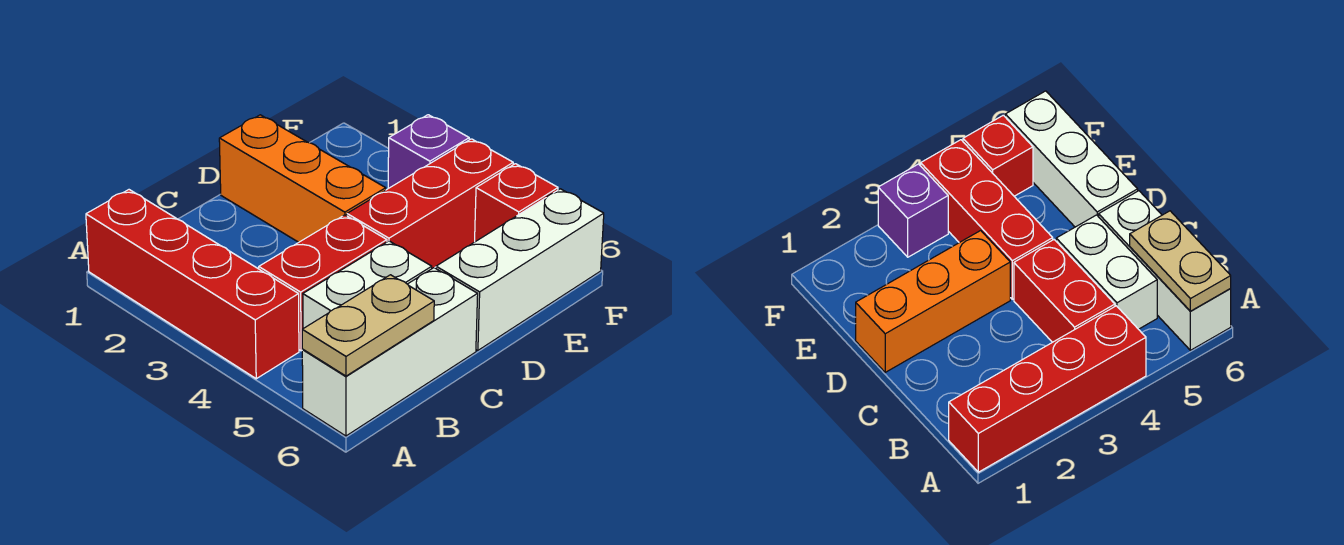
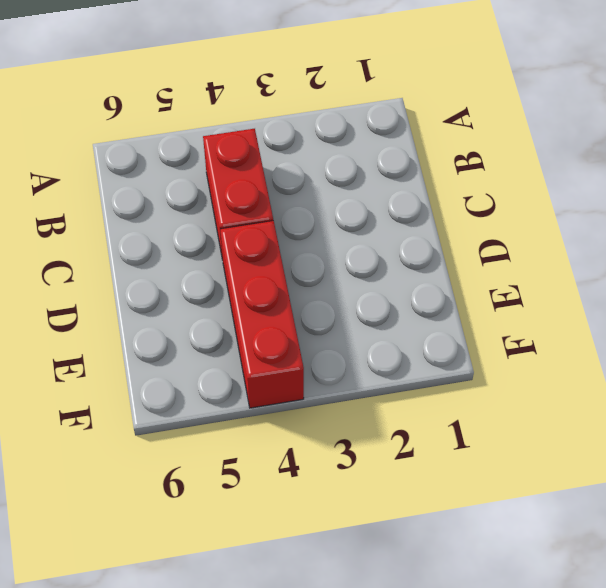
none -> red brick A1:A4 level 1
none -> white brick A6:C6 level 1

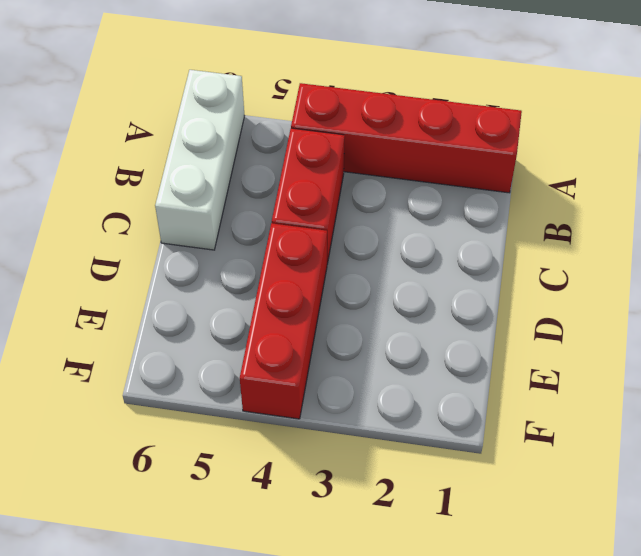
none -> white brick B5:C5 level 1
none -> orange brick D1:D3 level 1

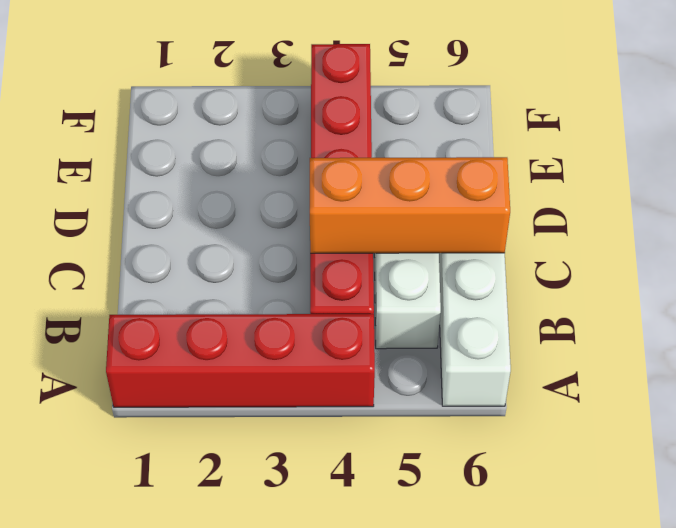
orange brick C4:C6 level 2 -> orange brick D1:D3 level 1
none -> white brick D6:F6 level 1
none -> purple brick F3 level 1

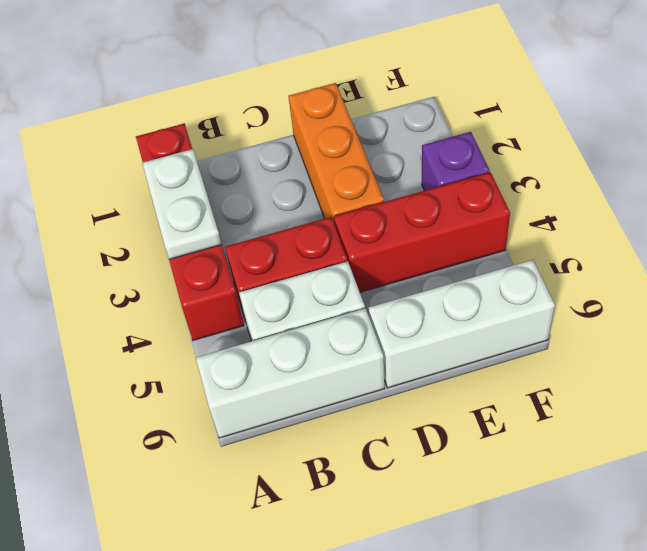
white plate A2:A3 level 2 -> none
none -> red brick F5 level 1
none -> tan plate A6:B6 level 2

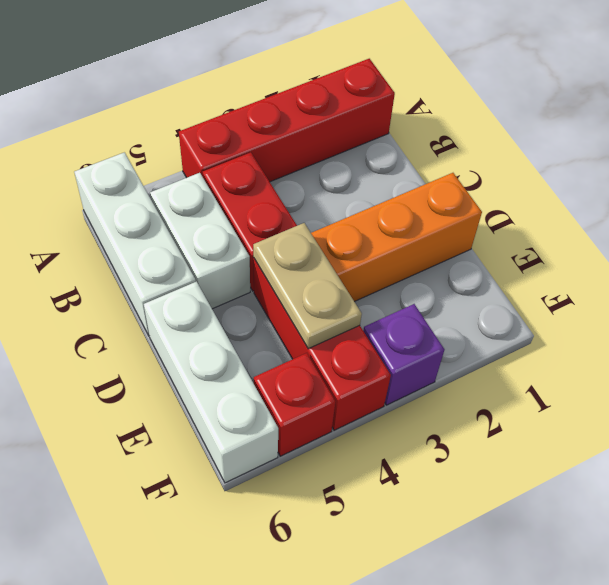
tan plate D4:E4 level 2 -> tan plate A6:B6 level 2

